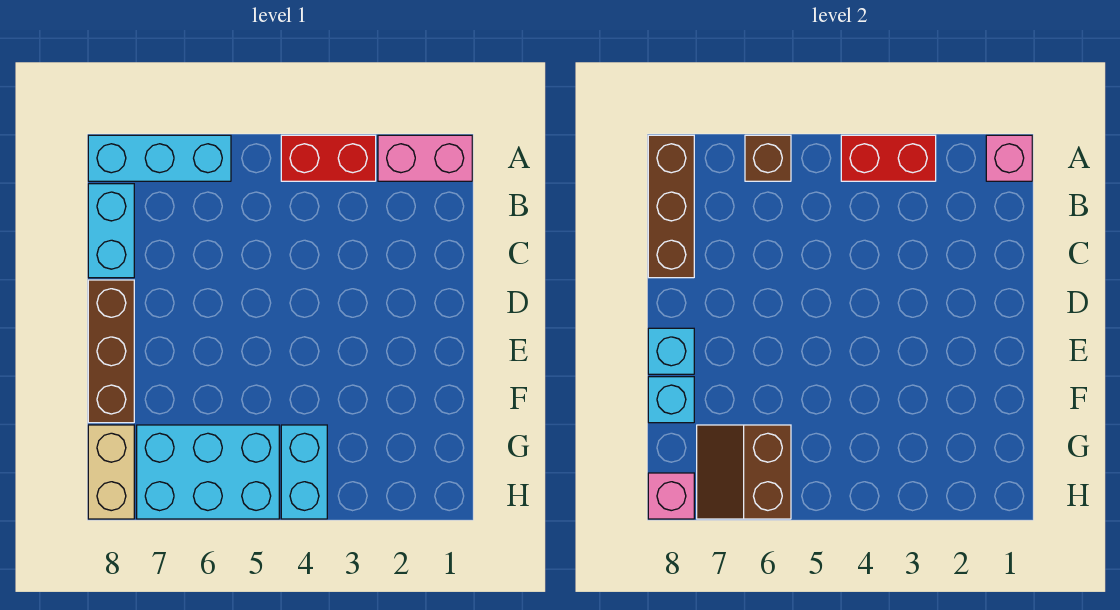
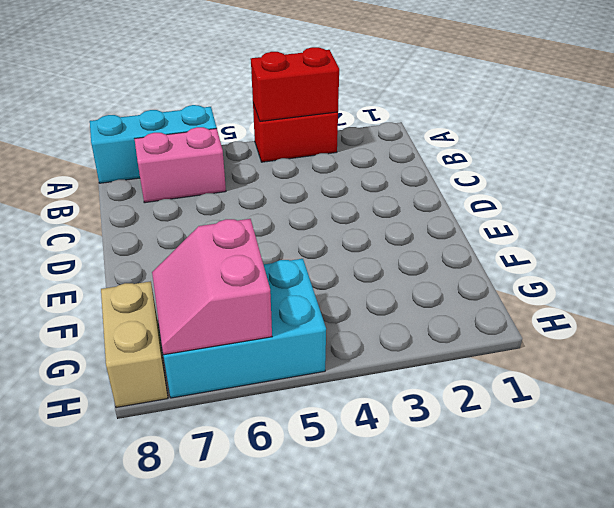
pink brick B6:B7 level 1 -> pink brick A1:A2 level 1
pink slope G6:H7 level 2 top 6 -> brown slope G6:H7 level 2 top 6
none -> cyan brick B8:C8 level 1
none -> brown brick D8:F8 level 1
none -> cyan brick G4:H4 level 1

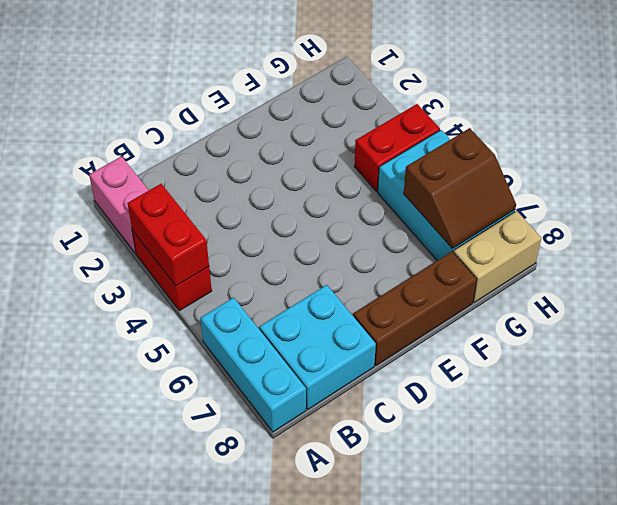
cyan brick B7:C8 level 1 -> cyan brick B8:C8 level 1
red brick G4:H4 level 1 -> cyan brick G4:H4 level 1
none -> pink brick A1 level 2
none -> brown brick A6 level 2
none -> brown brick A8:C8 level 2

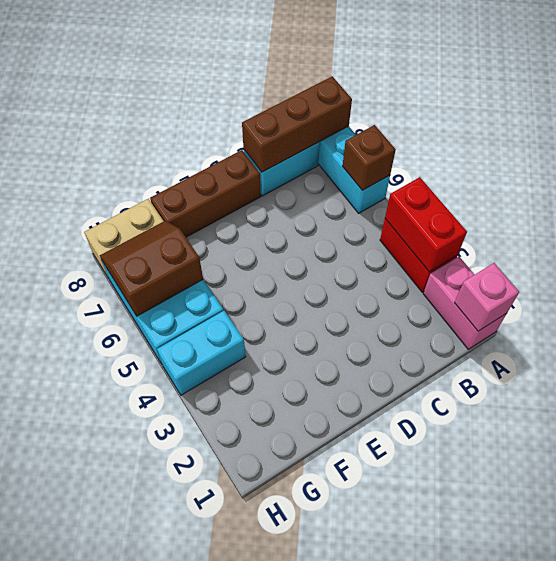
none -> cyan brick E8 level 2
none -> cyan brick F8 level 2
none -> pink brick H8 level 2

